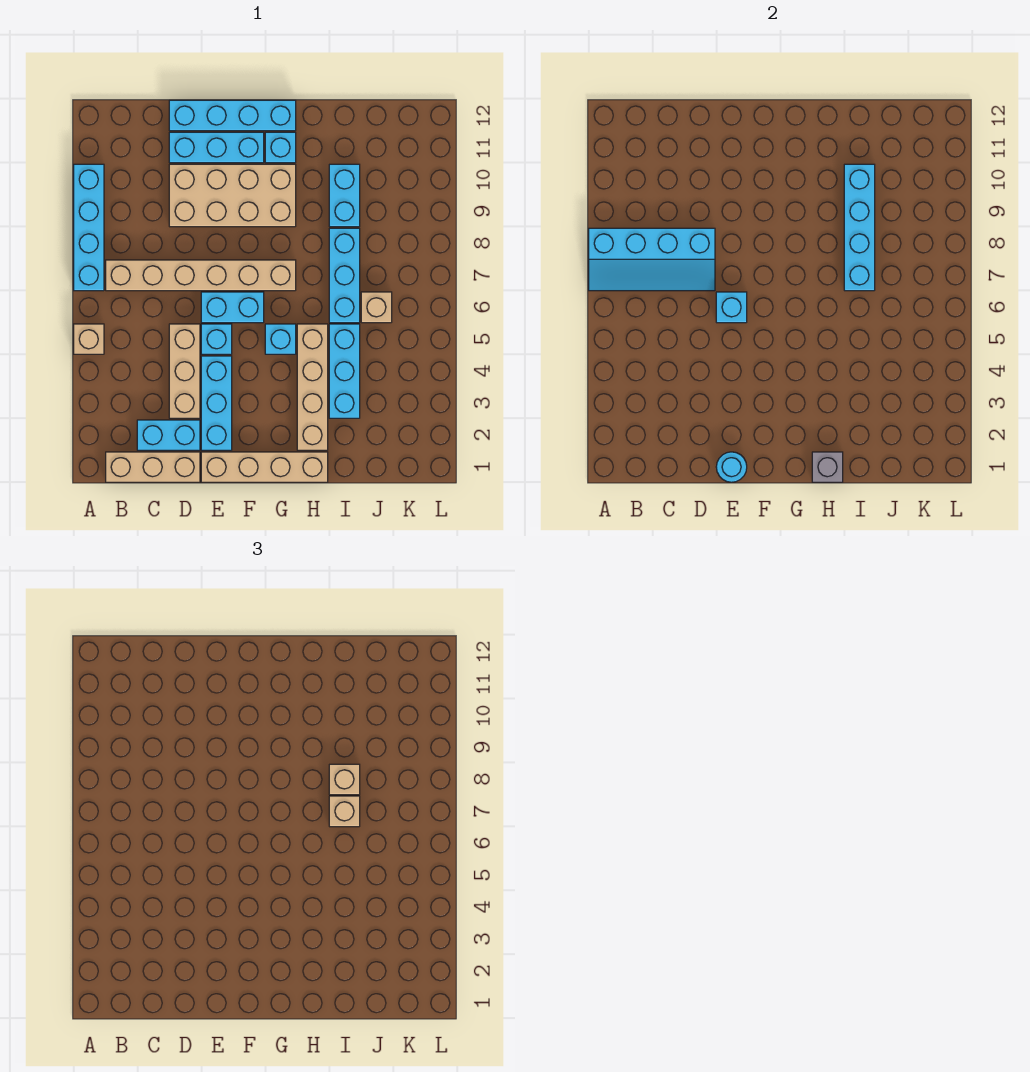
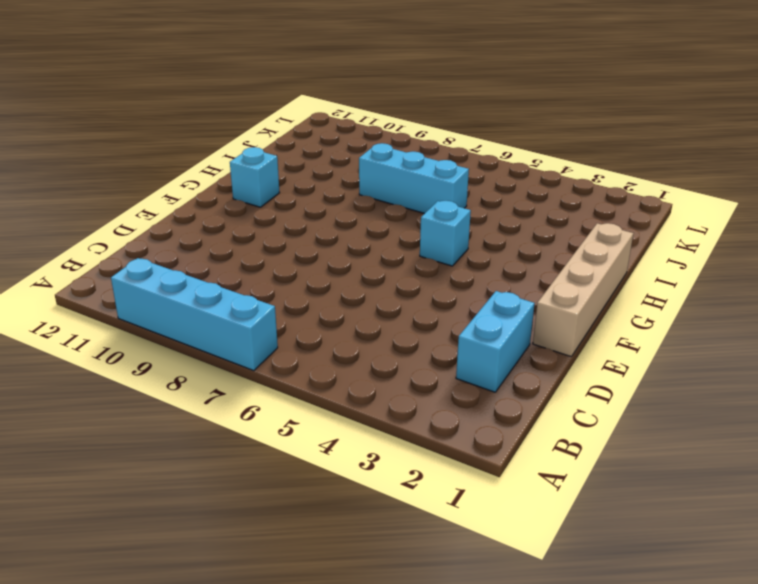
none -> tan brick A5 level 1
none -> tan brick B1:D1 level 1
none -> tan brick B7:G7 level 1

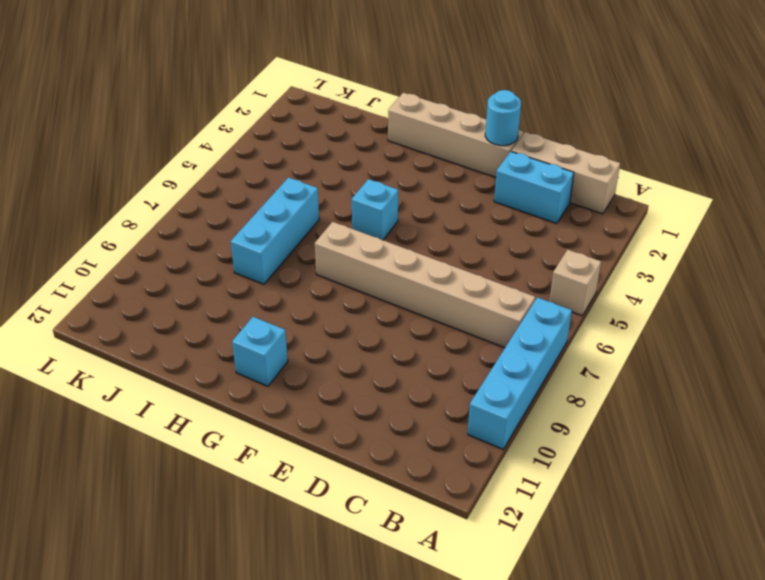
none -> tan brick D3:D5 level 1
none -> tan brick D9:G10 level 1
none -> cyan brick D11:F11 level 1

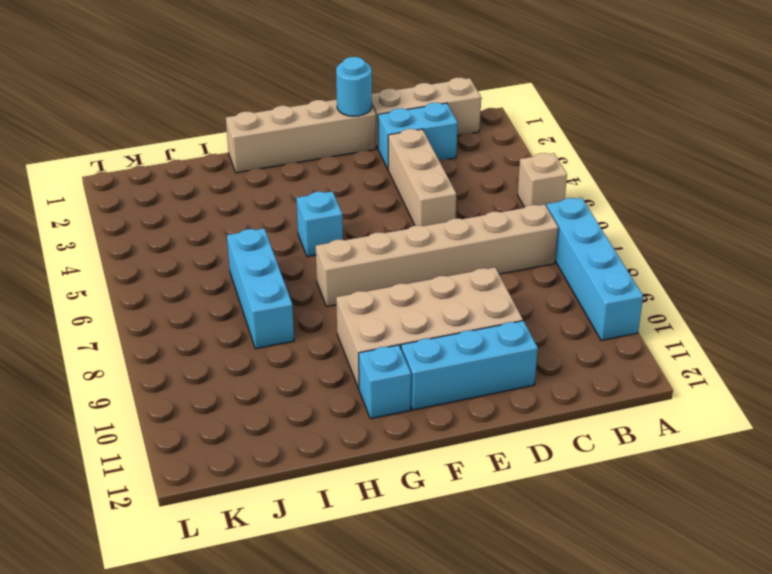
none -> cyan brick D12:G12 level 1
none -> cyan brick E2:E4 level 1
none -> cyan brick E5 level 1

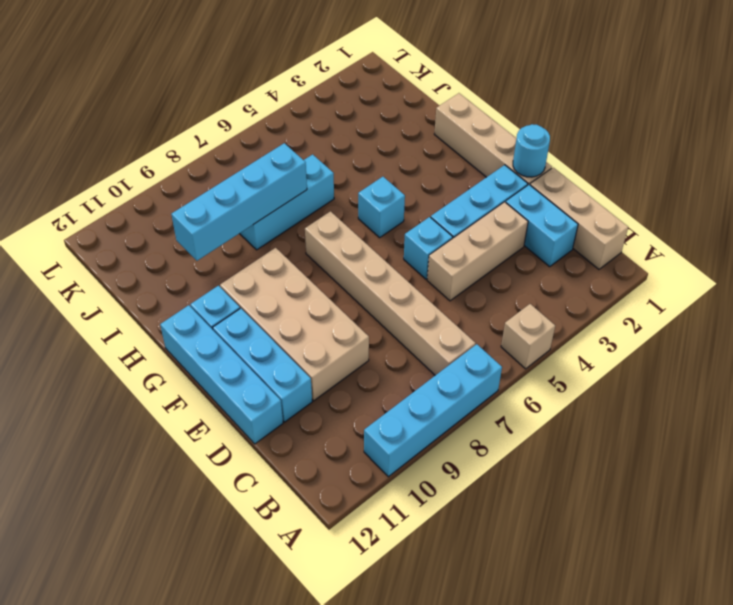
none -> cyan brick E6:F6 level 1
none -> tan brick H2:H5 level 1
none -> cyan brick I3:I5 level 1

